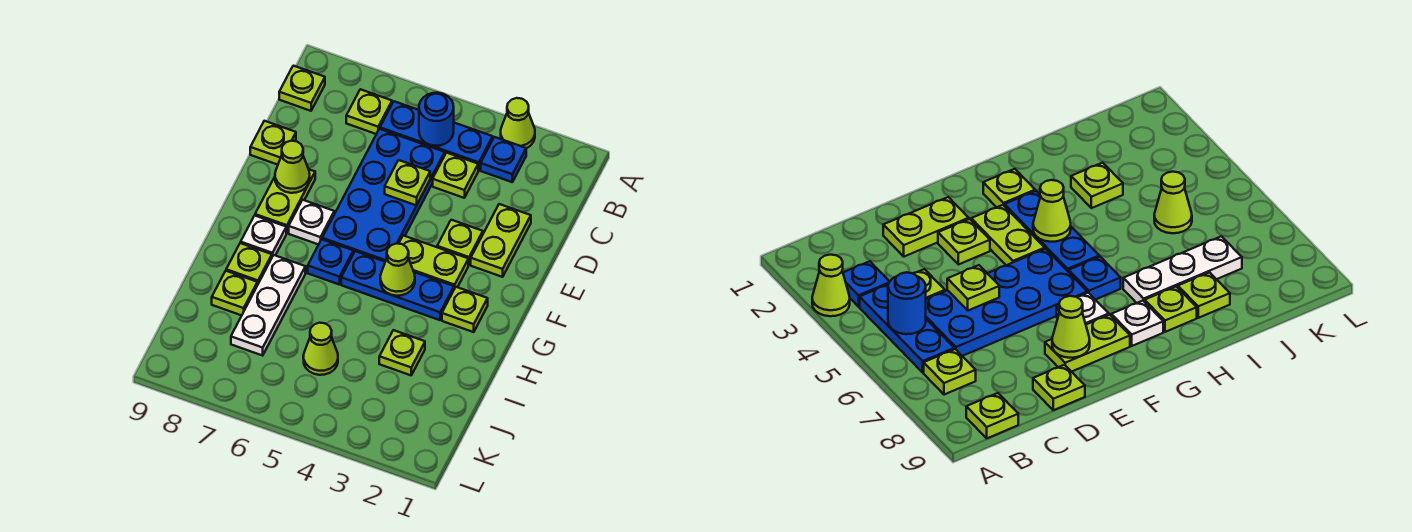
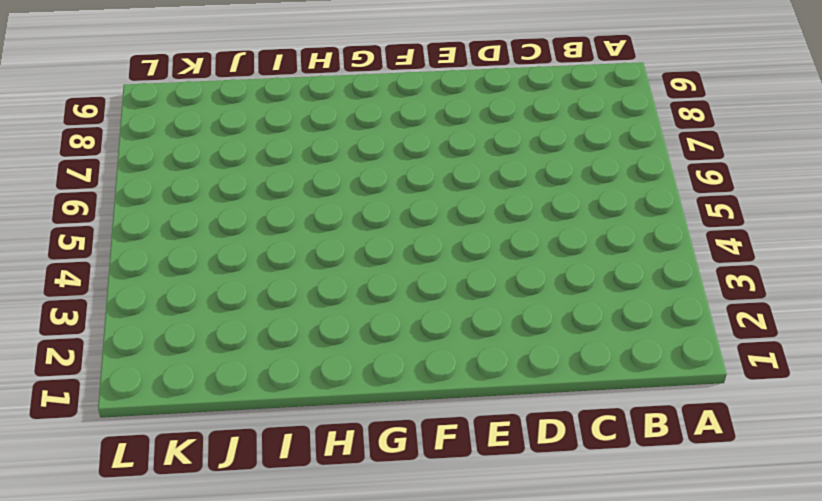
none -> lime cone A3 level 1
none -> blue plate B3 level 1
none -> blue plate B4:B6 level 1

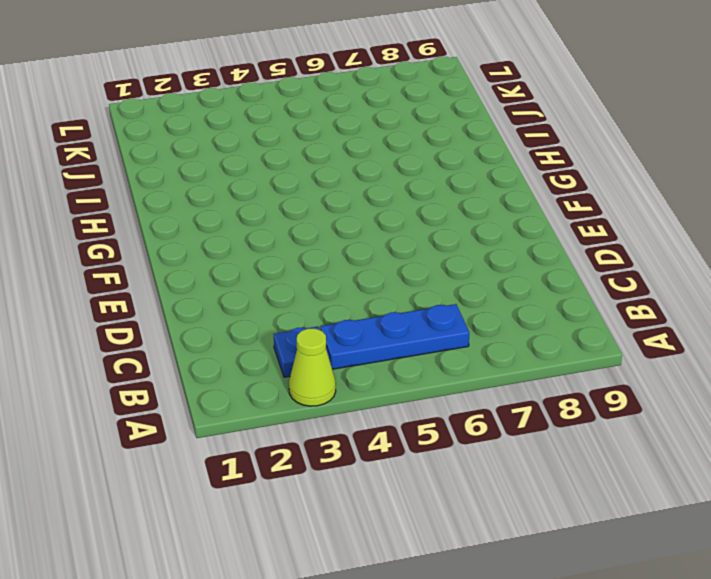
none -> lime plate B7 level 1
none -> lime plate B9 level 1
none -> lime plate C4 level 1

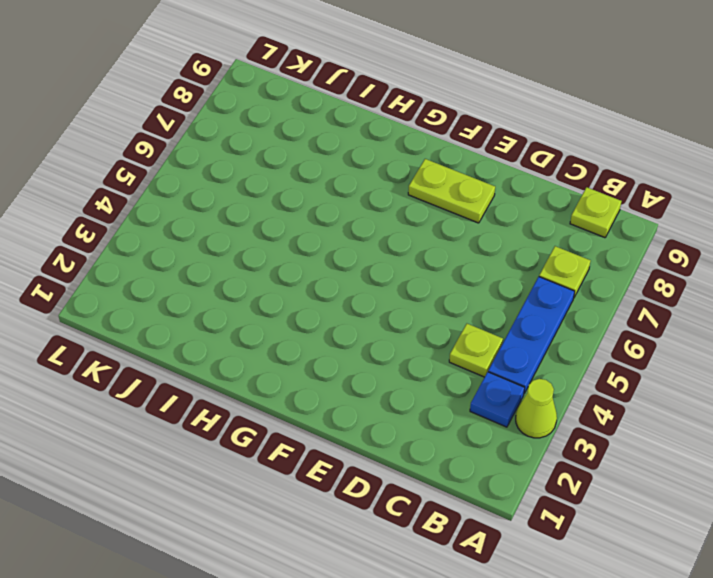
none -> blue plate C5:F6 level 1
none -> lime plate D2:E2 level 1
none -> lime plate D9 level 1

